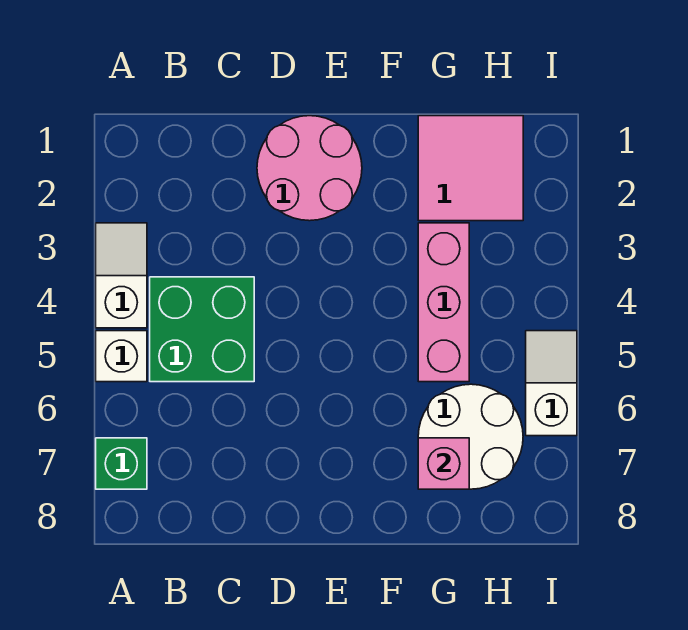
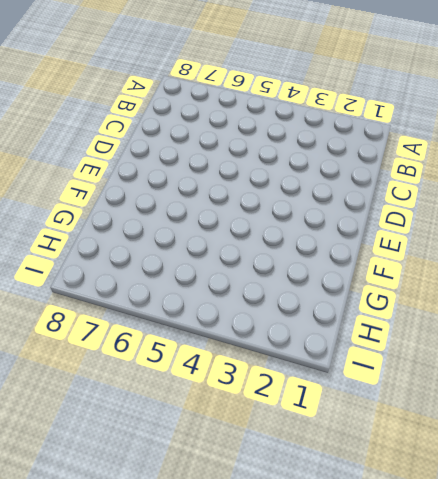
none -> white slope A3:A4 level 1 top 4
none -> white brick A5 level 1

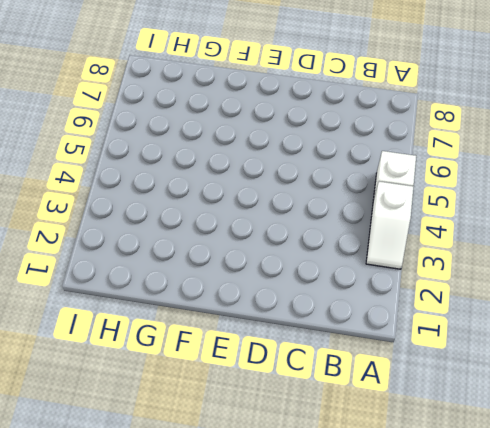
none -> green brick A7 level 1
none -> green brick B4:C5 level 1

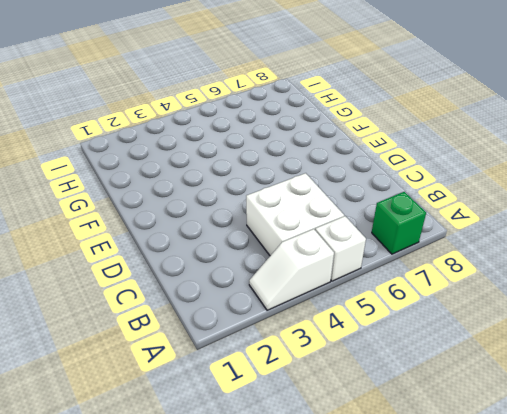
white brick B4:C5 level 1 -> green brick B4:C5 level 1
none -> pink round brick D1:E2 level 1
none -> pink tile G1:H2 level 1

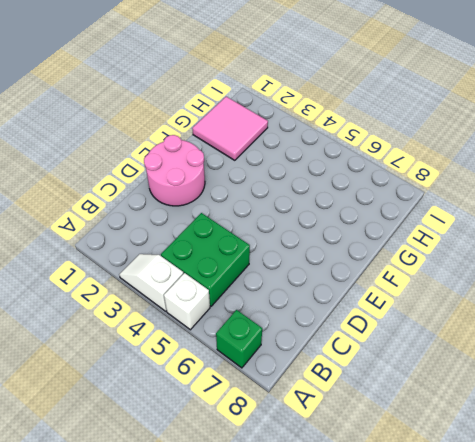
none -> pink brick G3:G5 level 1
none -> white round brick G6:H7 level 1

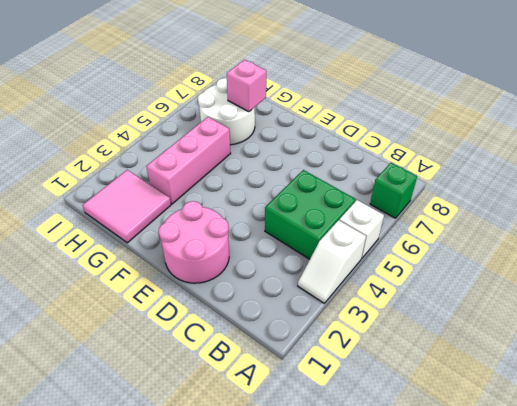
none -> white slope I5:I6 level 1 top 6

